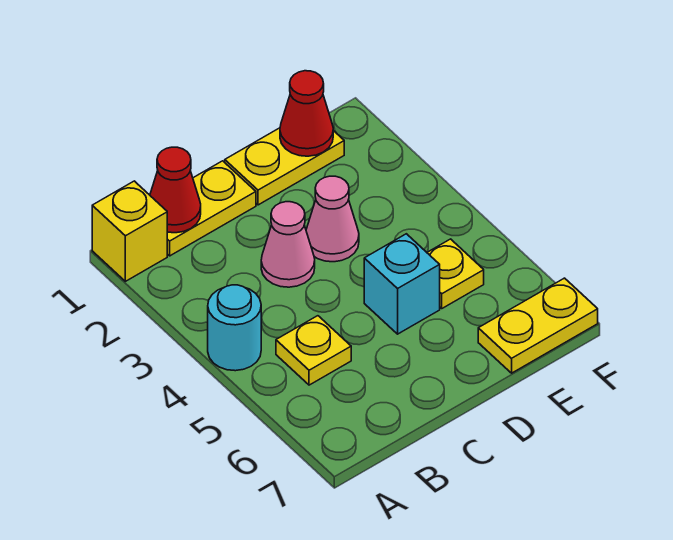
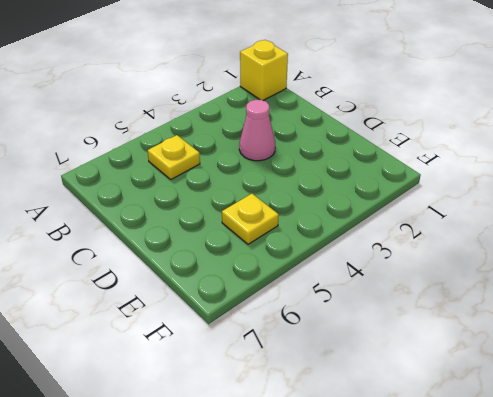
none -> cyan round brick A4 level 1
none -> yellow plate B1:C1 level 1
none -> yellow plate D1:E1 level 1

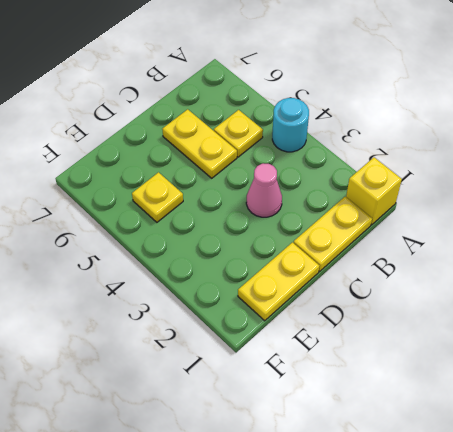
yellow plate C5:C6 level 1 -> yellow plate E7:F7 level 1
none -> pink cone D3 level 1
none -> cyan brick D5 level 1
none -> red cone B1 level 2

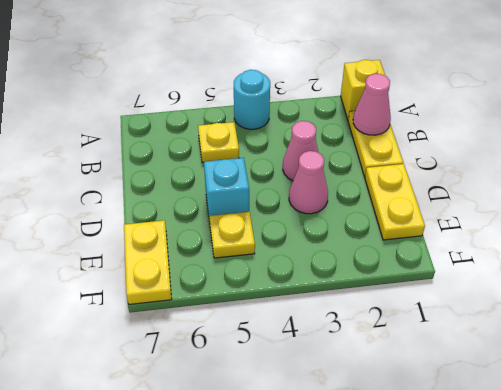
pink cone B1 level 2 -> red cone B1 level 2
none -> red cone E1 level 2

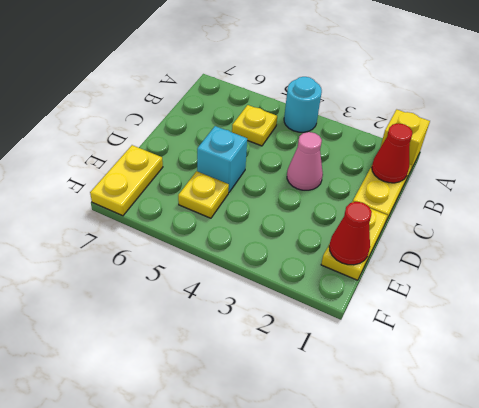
none -> pink cone D3 level 1

